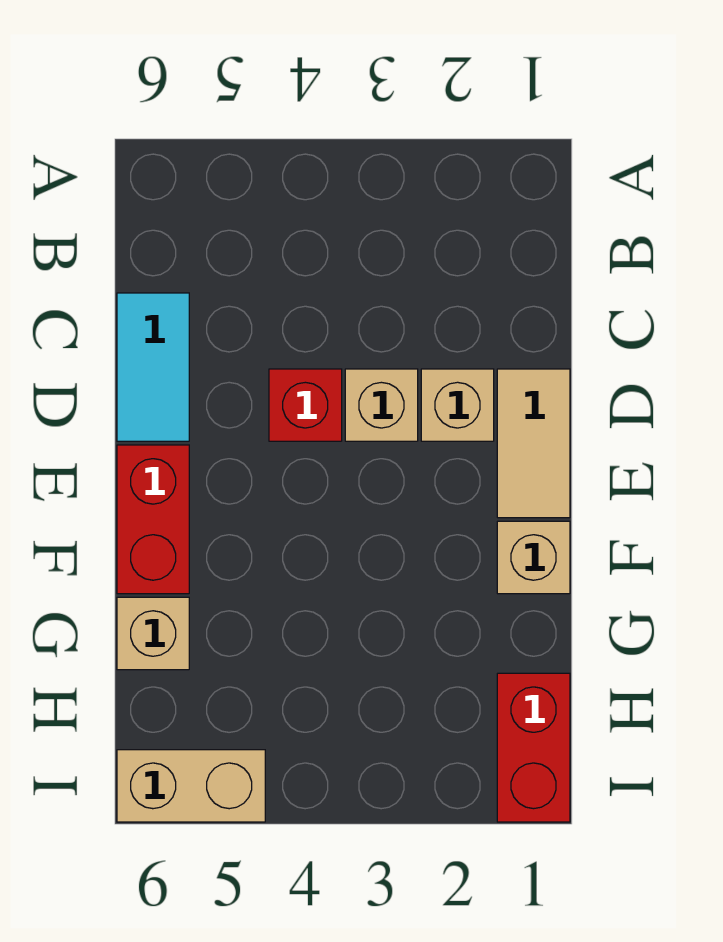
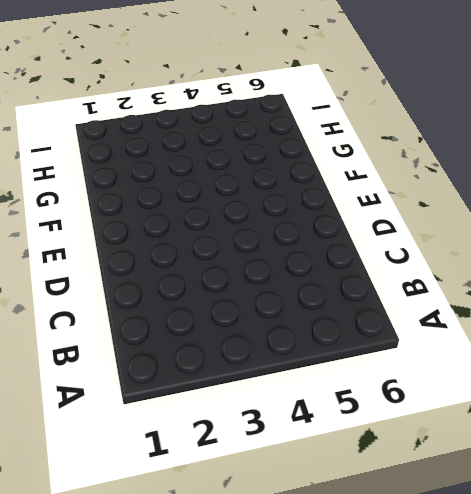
none -> cyan tile C6:D6 level 1
none -> tan tile D1:E1 level 1

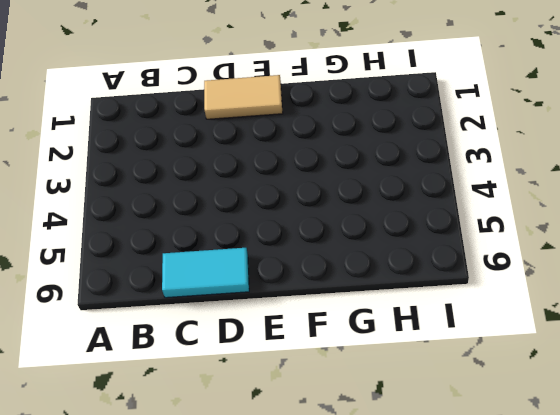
none -> tan brick D2 level 1
none -> tan brick D3 level 1

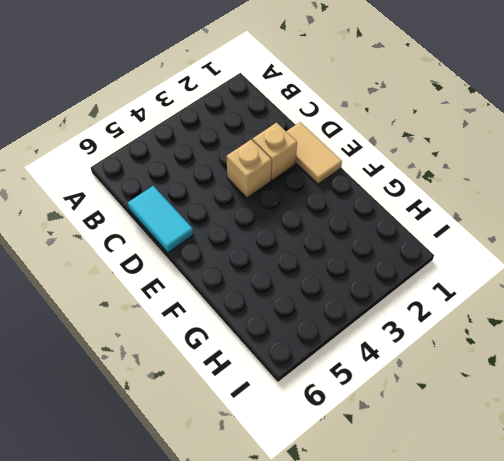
none -> red brick D4 level 1
none -> red brick E6:F6 level 1

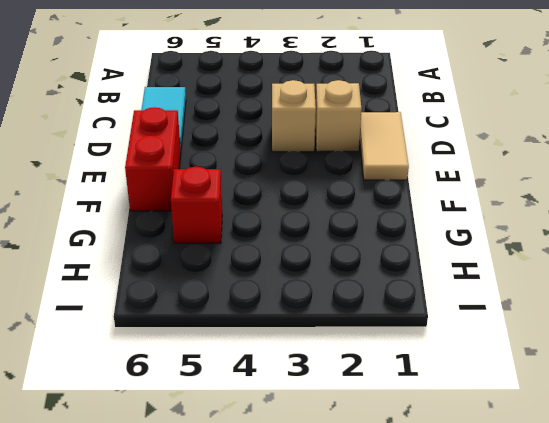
red brick G5 level 1 -> red brick D4 level 1
none -> tan brick F1 level 1
none -> tan brick G6 level 1

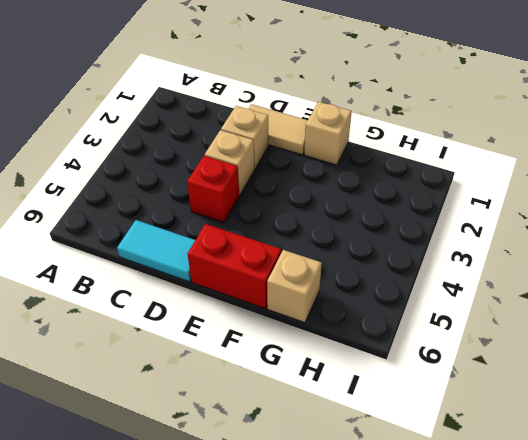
none -> red brick H1:I1 level 1
none -> tan brick I5:I6 level 1

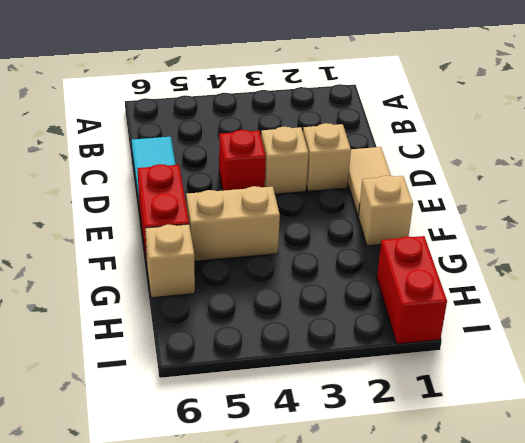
tan brick F4:F5 level 1 -> tan brick I5:I6 level 1

